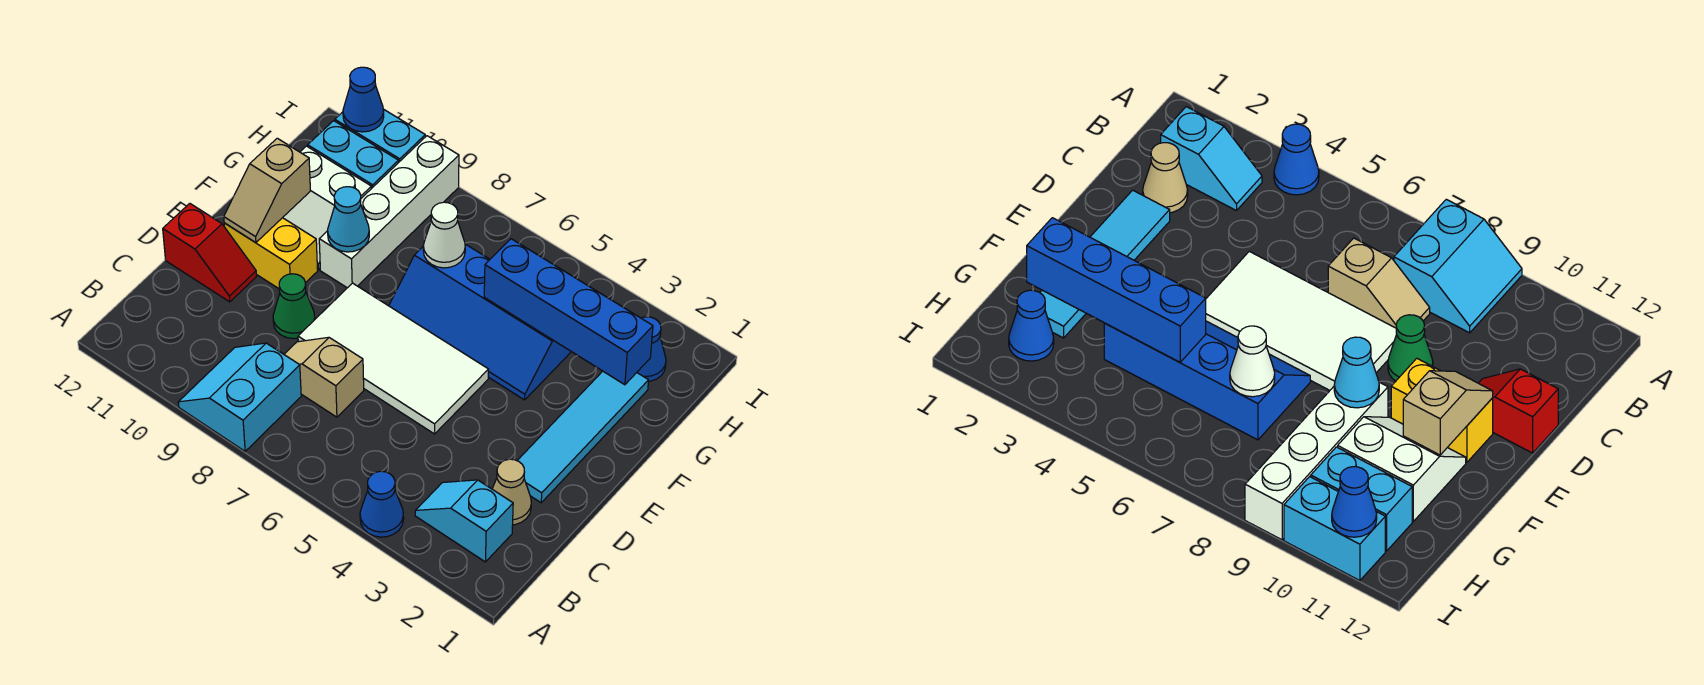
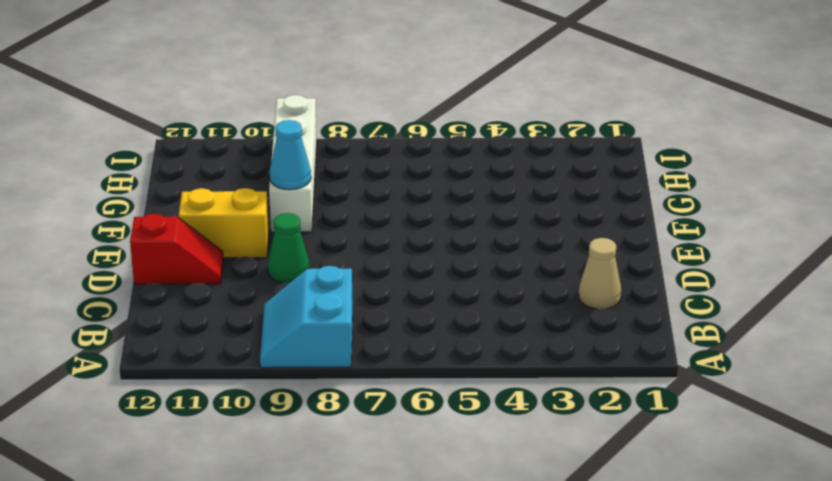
none -> blue cone A4 level 1
none -> cyan slope B2:B3 level 1 top 2
none -> tan slope C7:C8 level 1 top 7

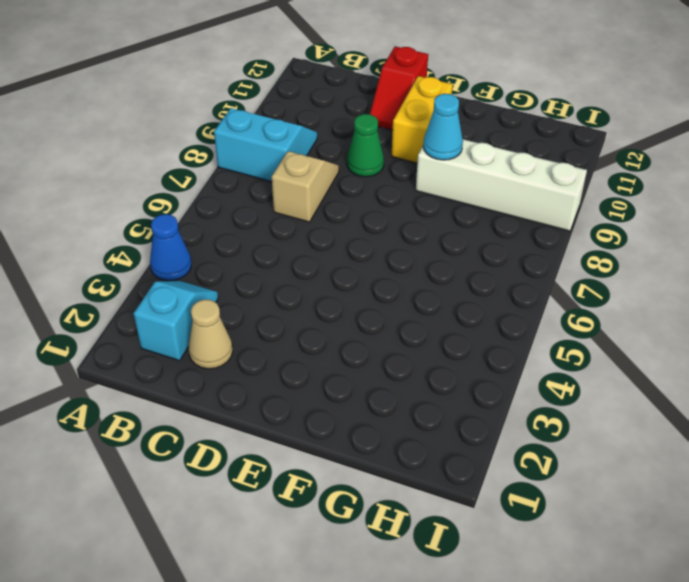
none -> cyan tile D2:G2 level 1
none -> white tile D5:E8 level 1
none -> blue slope F4:G7 level 1 top G

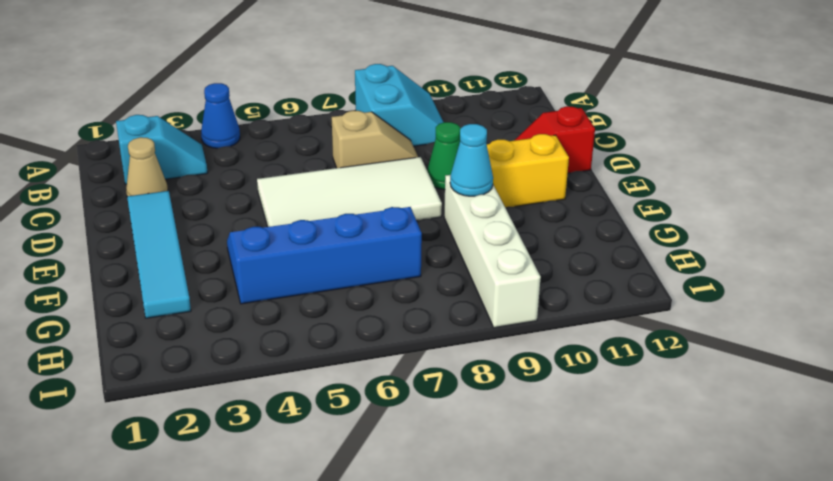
none -> white slope F10:G11 level 1 top G
none -> blue cone H2 level 1
none -> cyan brick H10:H11 level 1

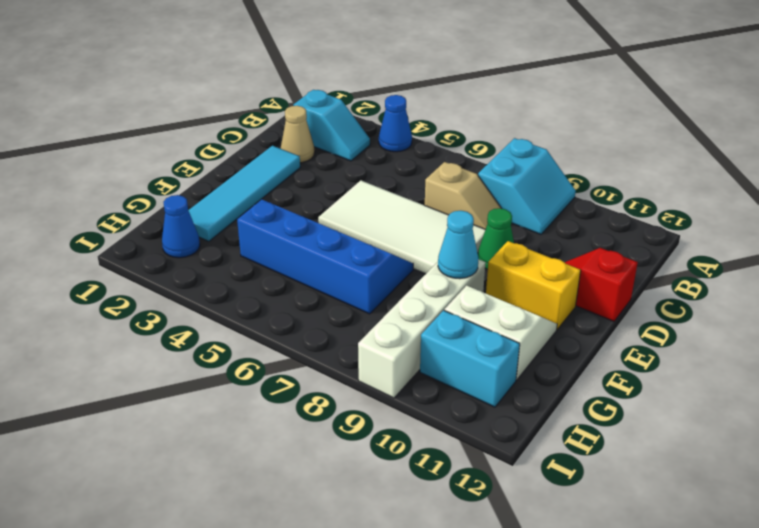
none -> cyan brick I10:I11 level 1
none -> tan slope E11:F11 level 2 top F
none -> blue brick G2:G5 level 2

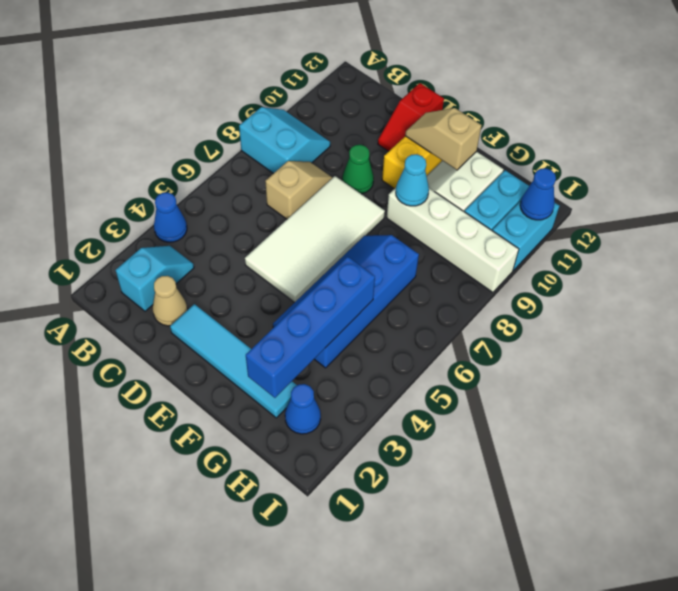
none -> white cone G7 level 2

